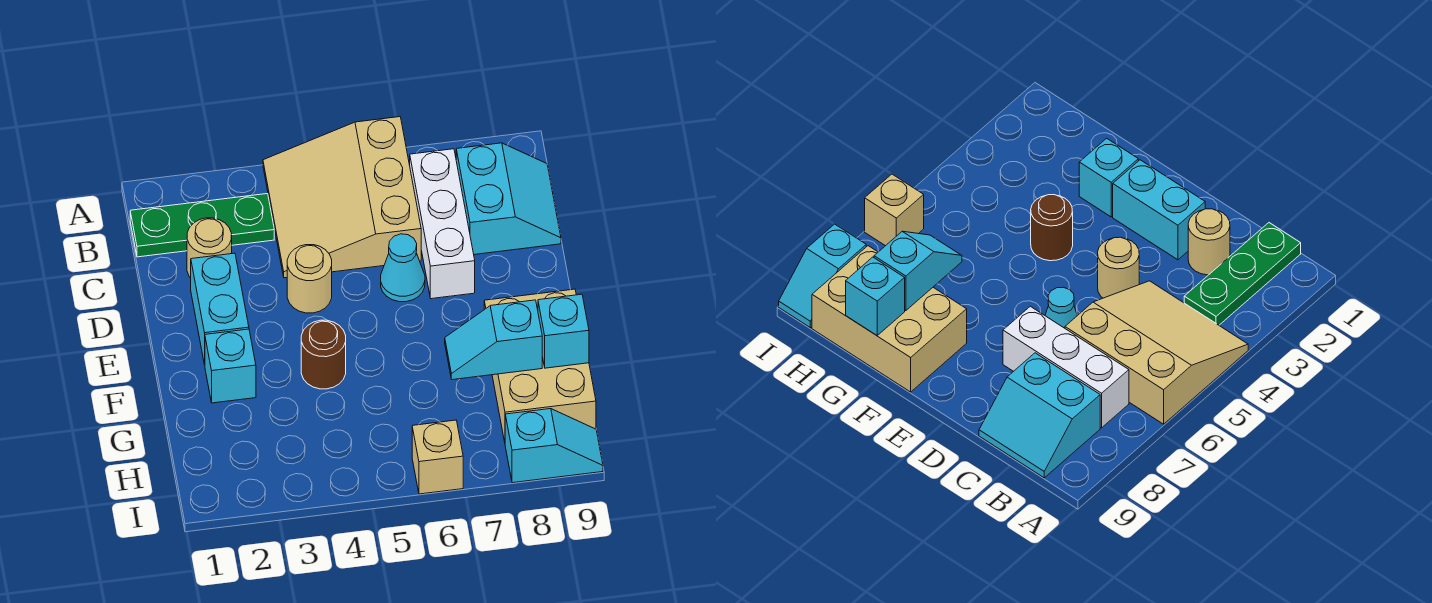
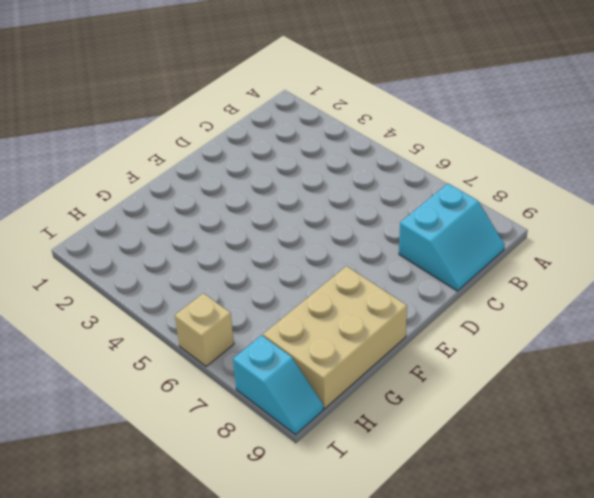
none -> tan slope A4:C6 level 1 top 6
none -> green plate B1:B3 level 1
none -> white brick B7:D7 level 1

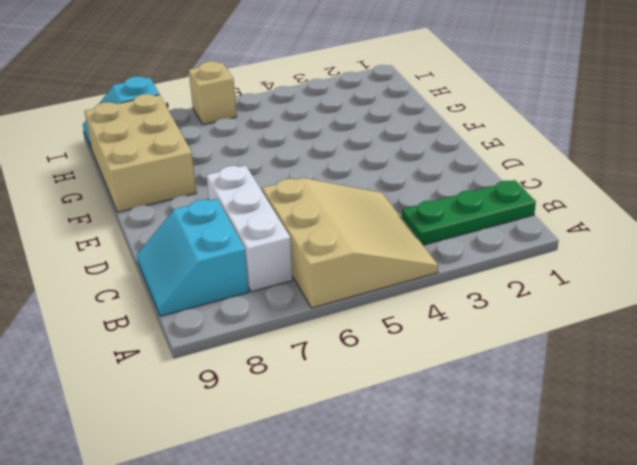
none -> tan round brick C2 level 1
none -> cyan brick D2:E2 level 1
none -> tan round brick D4 level 1

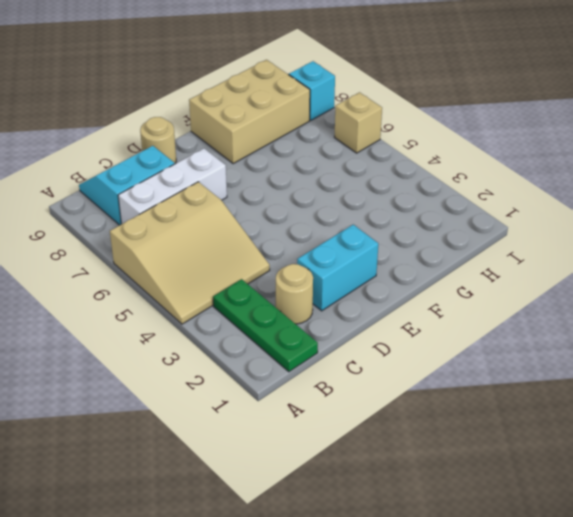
tan round brick D9 level 1 -> tan round brick D4 level 1
none -> cyan cone D6 level 1
none -> cyan brick F2 level 1
none -> brown round brick F4 level 1

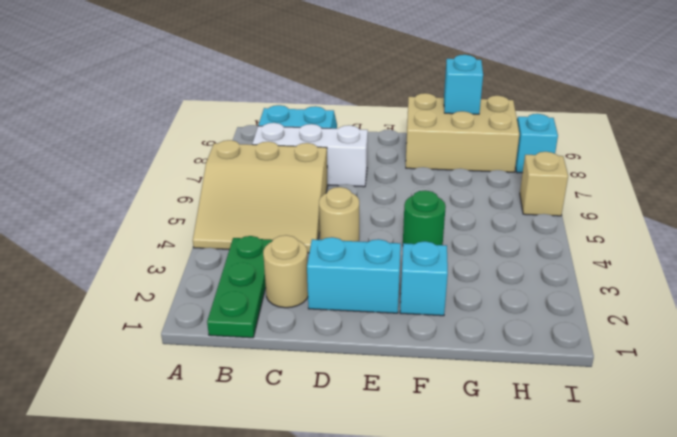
green round brick F4 level 1 -> brown round brick F4 level 1
none -> cyan cone D6 level 1
none -> cyan slope G7:G8 level 2 top 8

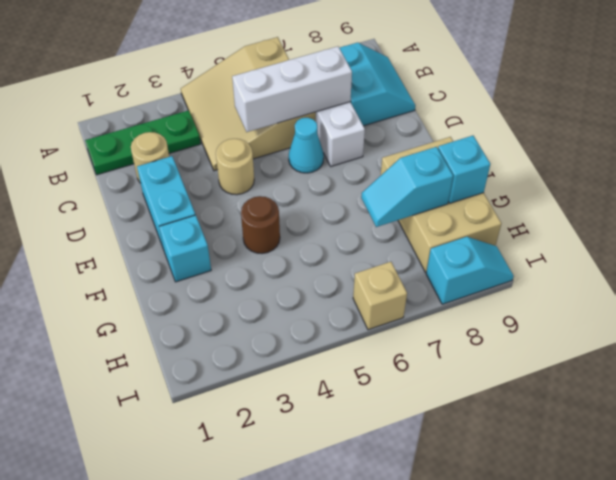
white brick C5:C7 level 2 -> none

